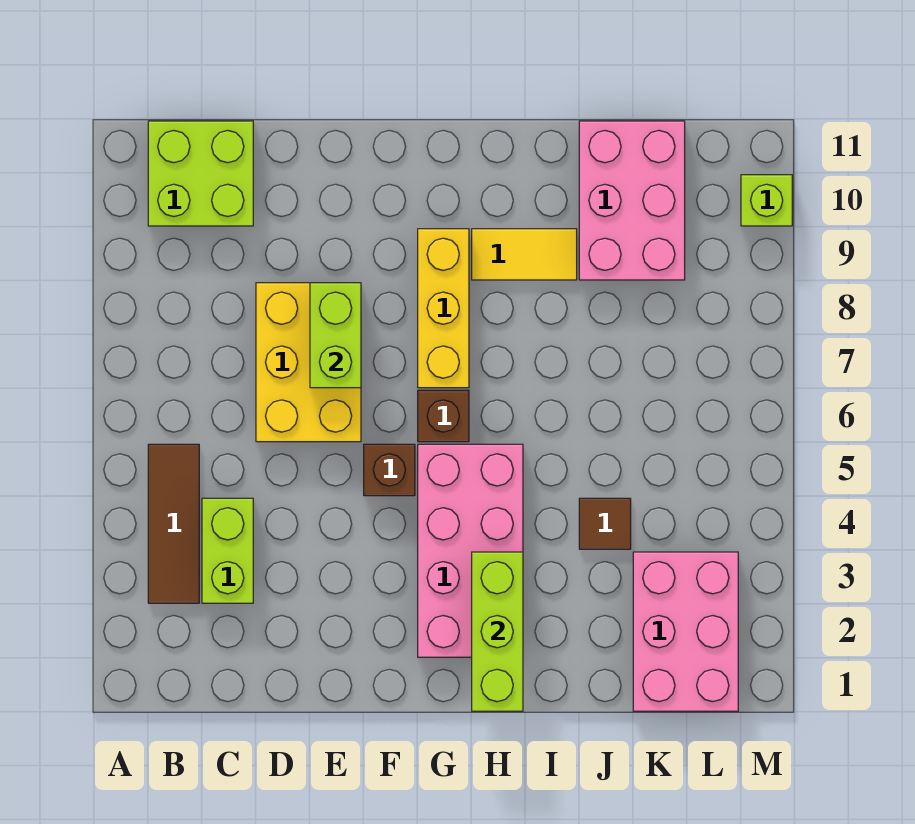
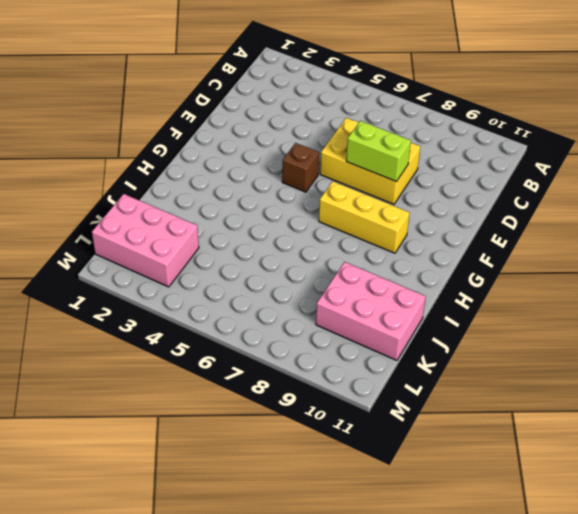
none -> brown tile B3:B5 level 1
none -> lime brick B10:C11 level 1
none -> lime brick C3:C4 level 1

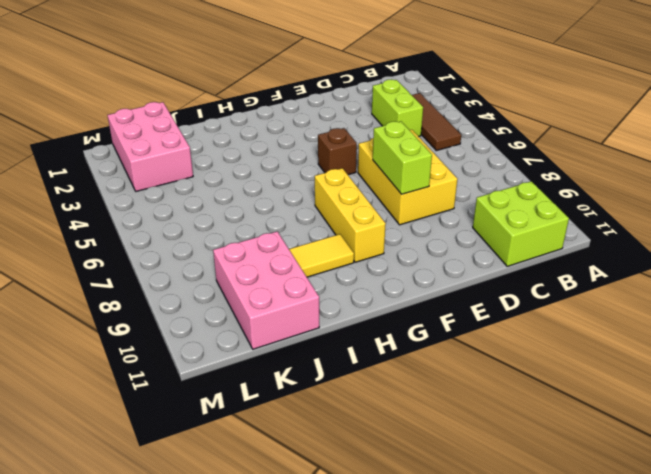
none -> pink brick G2:H5 level 1
none -> brown brick G6 level 1
none -> brown tile J4 level 1

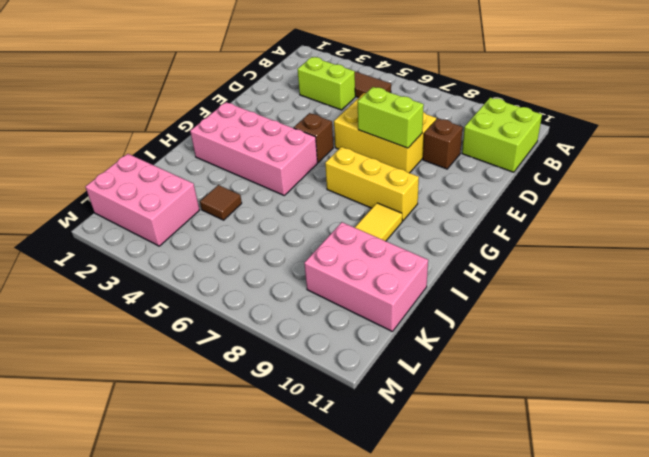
brown brick D9 level 1 -> brown brick G6 level 1
none -> lime brick M10 level 1
none -> lime brick H1:H3 level 2

